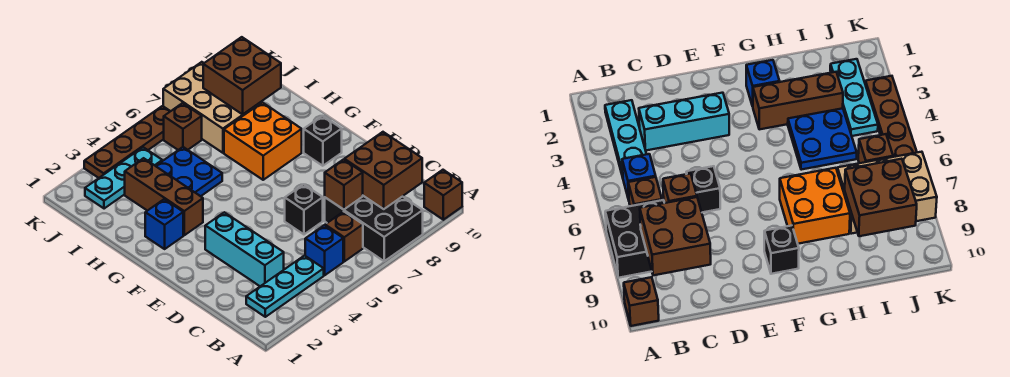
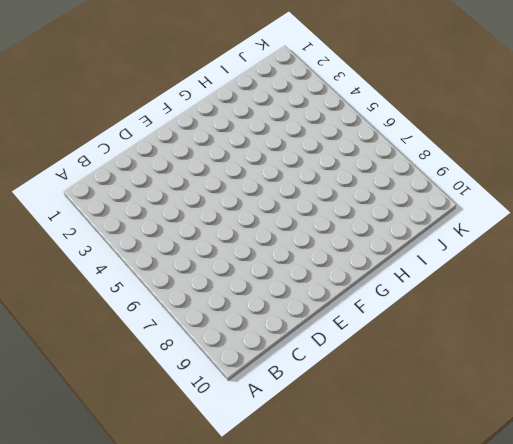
none -> black brick A7:C8 level 1
none -> brown brick A10 level 1
none -> cyan plate B2:B4 level 1

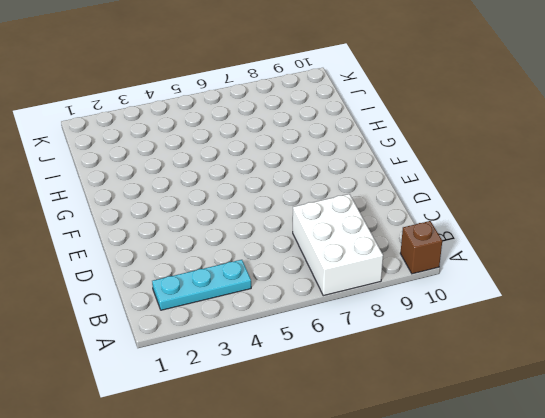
white brick A7:C8 level 1 -> black brick A7:C8 level 1
none -> blue brick B5 level 1
none -> brown brick B6 level 1
none -> cyan brick C3:E3 level 1

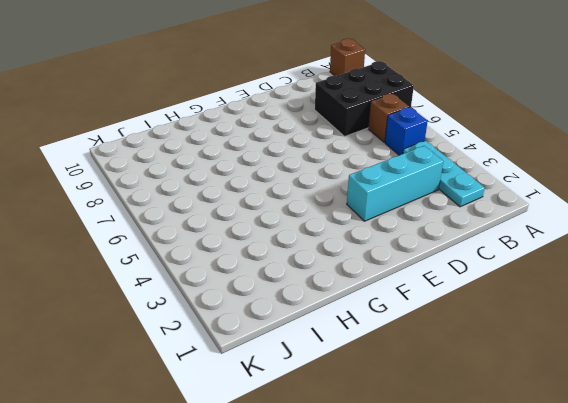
none -> black brick D6 level 1
none -> black brick F9 level 1
none -> blue brick G2 level 1

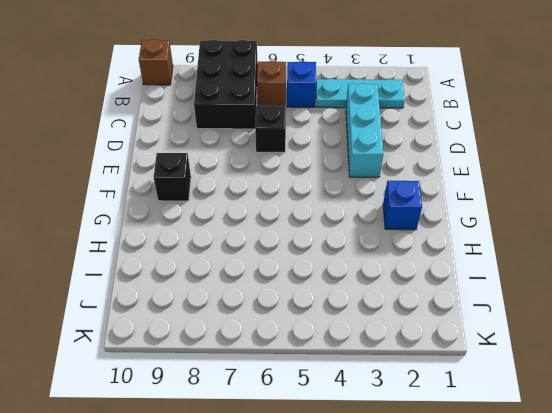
none -> brown brick G3:I3 level 1
none -> orange brick G7:H8 level 1
none -> blue plate H4:I5 level 1

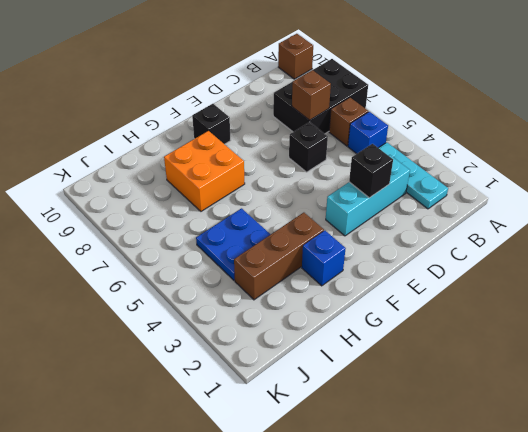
black brick D3 level 2 -> none
none -> tan brick I7:K8 level 1
none -> cyan plate J2:J4 level 1
none -> brown brick J6 level 1

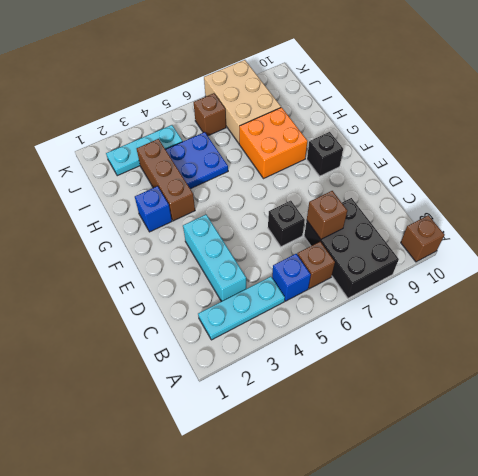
none -> brown plate K3:K6 level 1
none -> brown brick B8:C9 level 2
none -> brown brick I8:J9 level 2

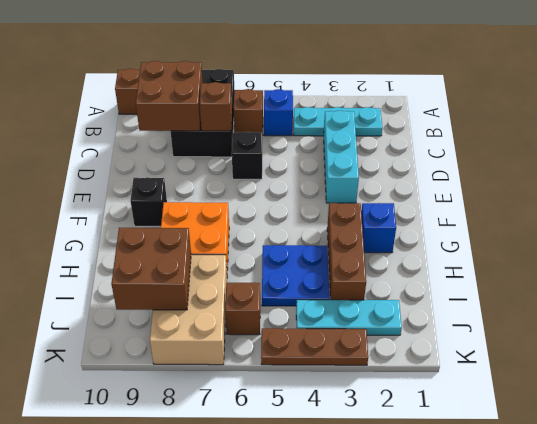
brown plate K3:K5 level 1 -> brown plate K3:K6 level 1

